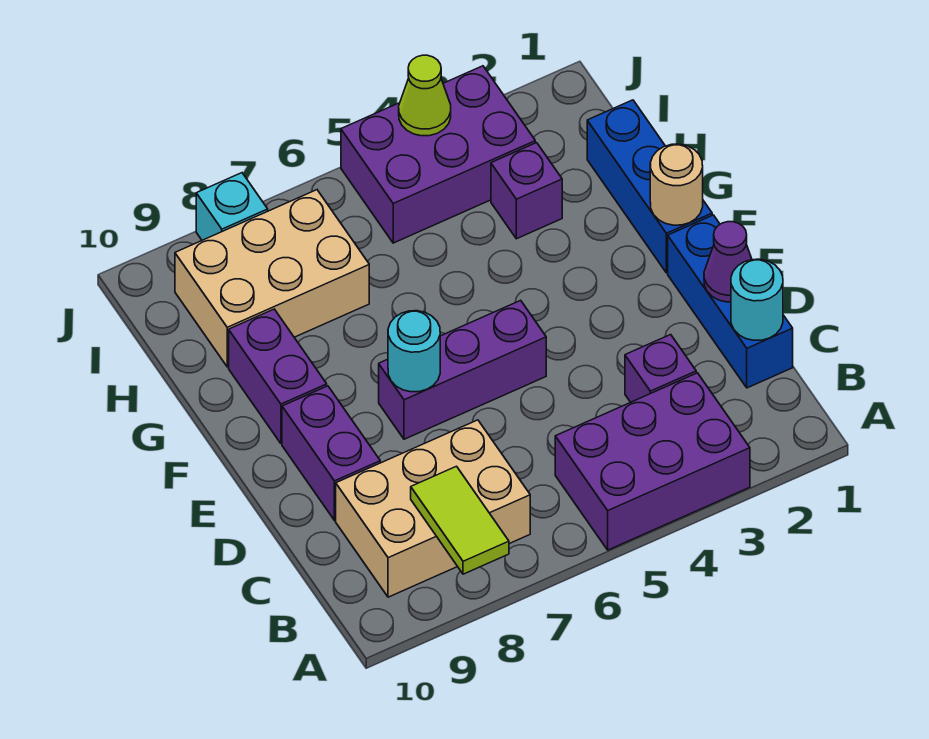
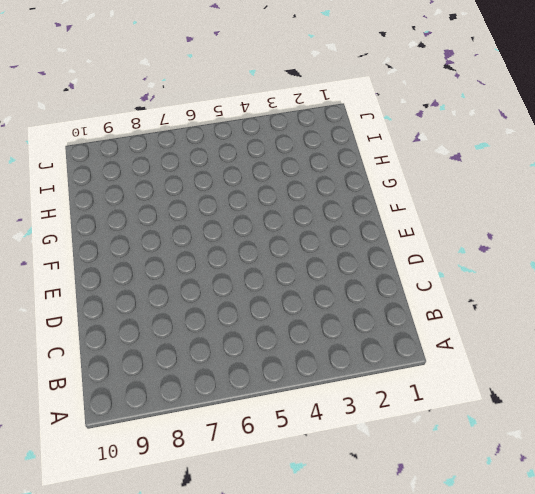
none -> purple brick A3:B5 level 1
none -> tan brick B7:C9 level 1
none -> blue brick C1:E1 level 1

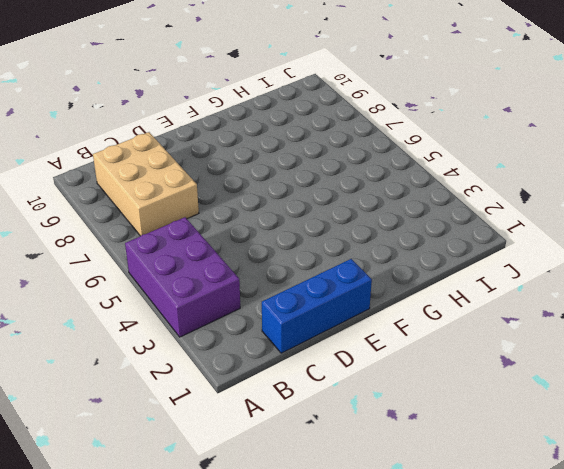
none -> purple brick C3 level 1
none -> purple brick D9:E9 level 1
none -> purple brick E5:E7 level 1

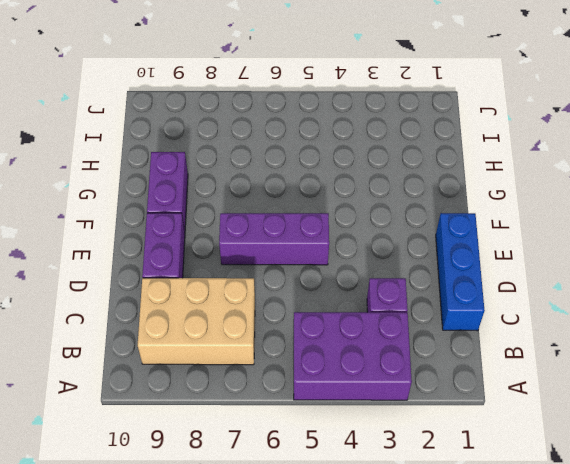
none -> blue brick F1:H1 level 1
none -> purple brick H3 level 1
none -> tan brick H7:I9 level 1

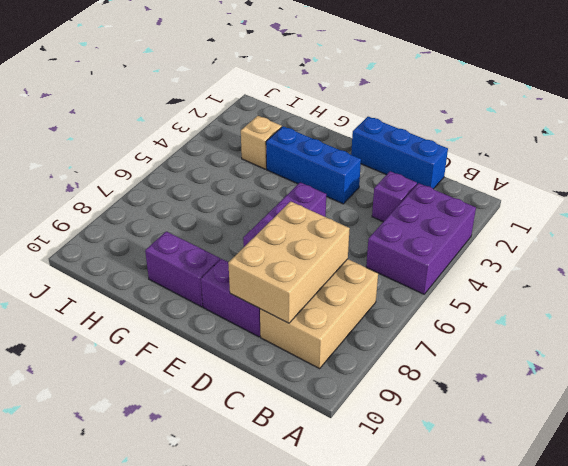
tan brick C7:D9 level 2 -> tan brick H7:I9 level 1
blue brick E3:G3 level 1 -> blue brick F1:H1 level 1
tan brick H3 level 1 -> purple brick H3 level 1
none -> purple brick I3:J5 level 1
none -> cyan brick J8 level 1
none -> lime tile A8:B8 level 2

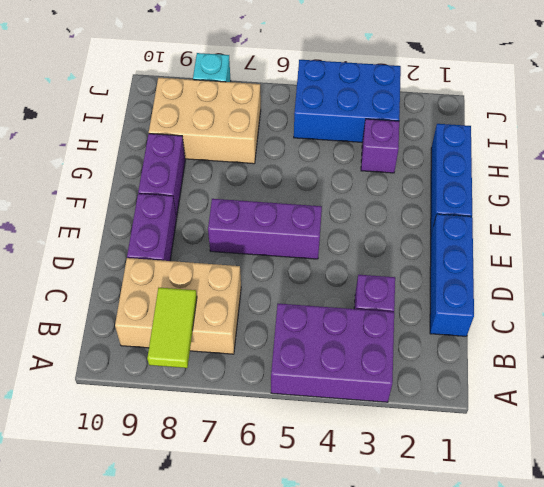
blue brick I3:J5 level 1 -> purple brick I3:J5 level 1
none -> cyan round brick C1 level 2
none -> purple cone D1 level 2
none -> cyan round brick E7 level 2

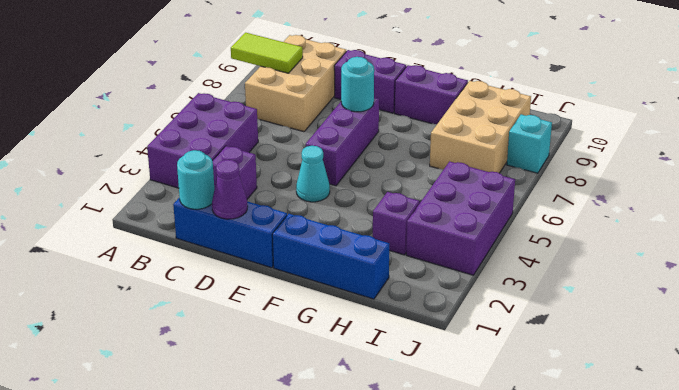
cyan cone E4 level 1 -> none
none -> tan round brick F1 level 2
none -> lime cone J4 level 2

